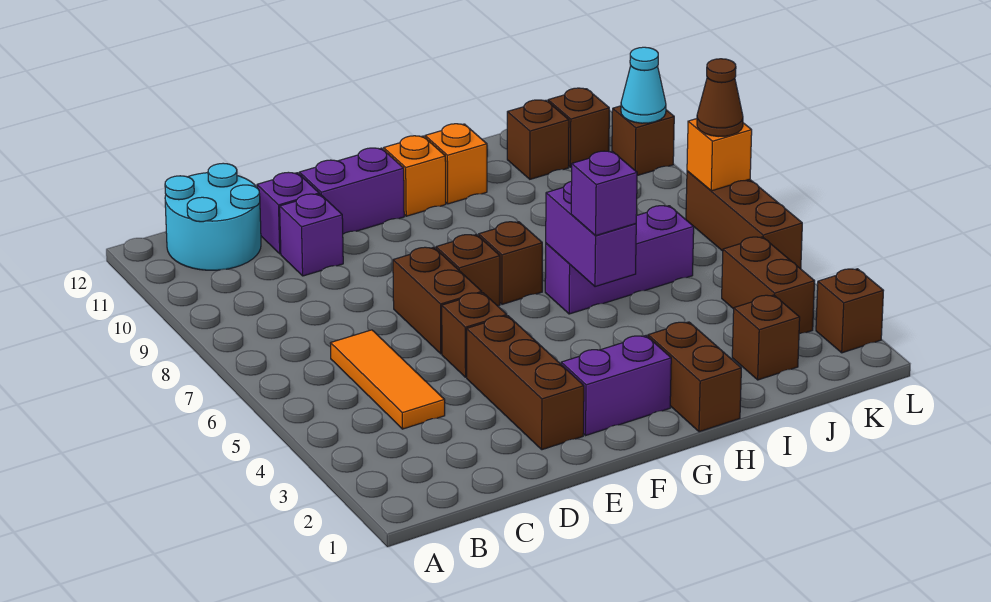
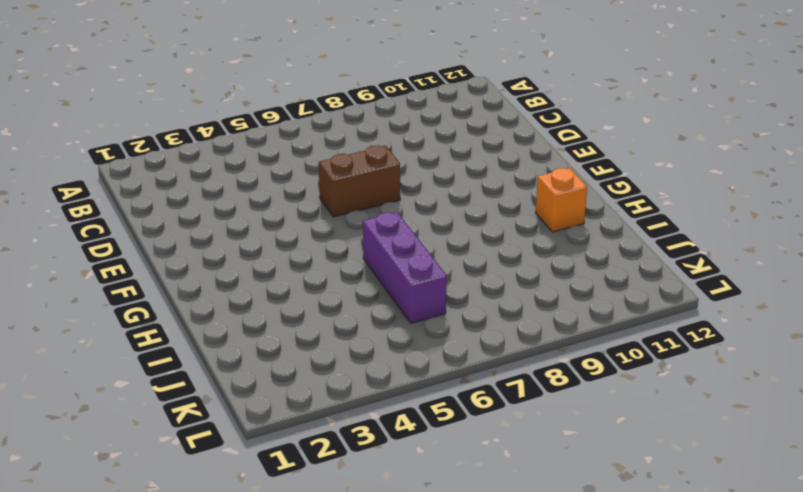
none -> cyan round brick B11:C12 level 1
none -> orange tile C4:C6 level 1
none -> purple brick D10 level 1

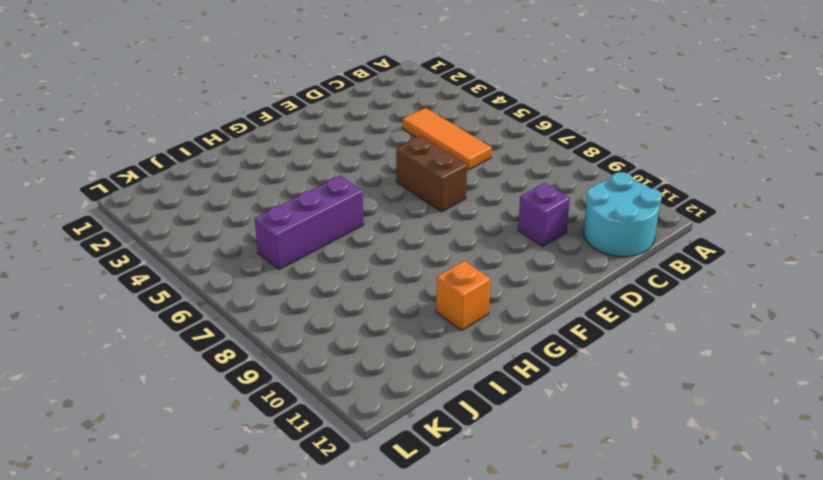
none -> purple brick D11 level 1
none -> brown brick E2:E4 level 1
none -> brown brick E5 level 1

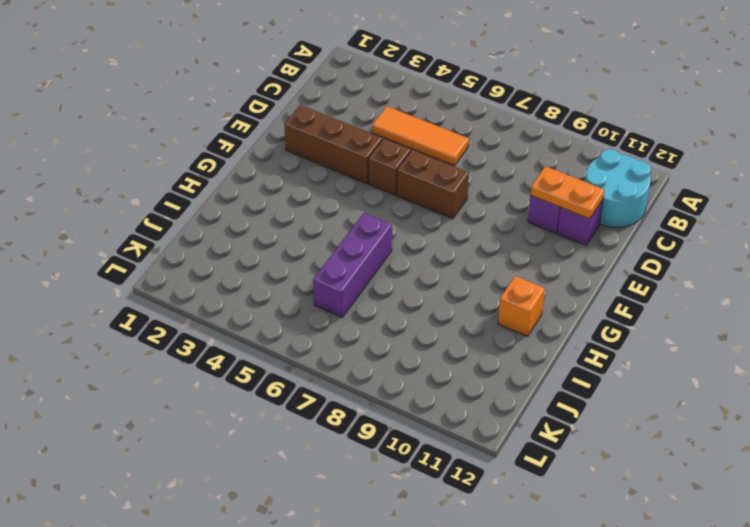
orange plate D10:D11 level 2 -> none
none -> purple brick E11:F11 level 1
none -> purple brick F2:G2 level 1
none -> brown brick F7 level 1

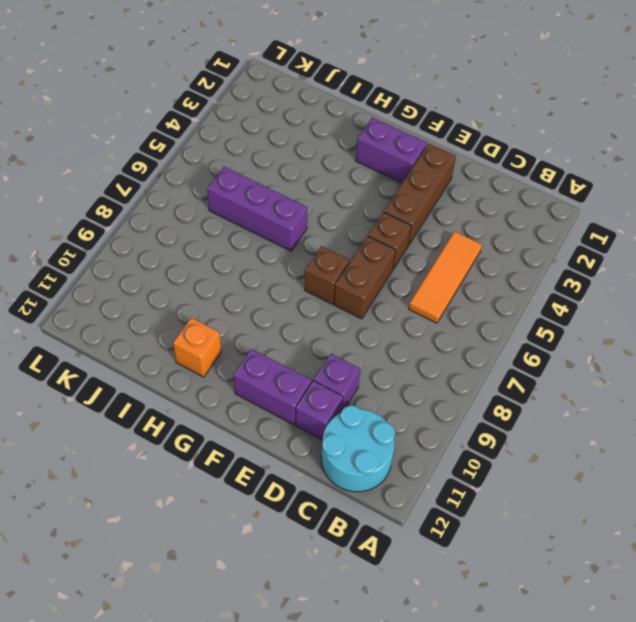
none -> brown brick G7 level 1
none -> orange brick G11 level 1
none -> brown brick H1:H2 level 1

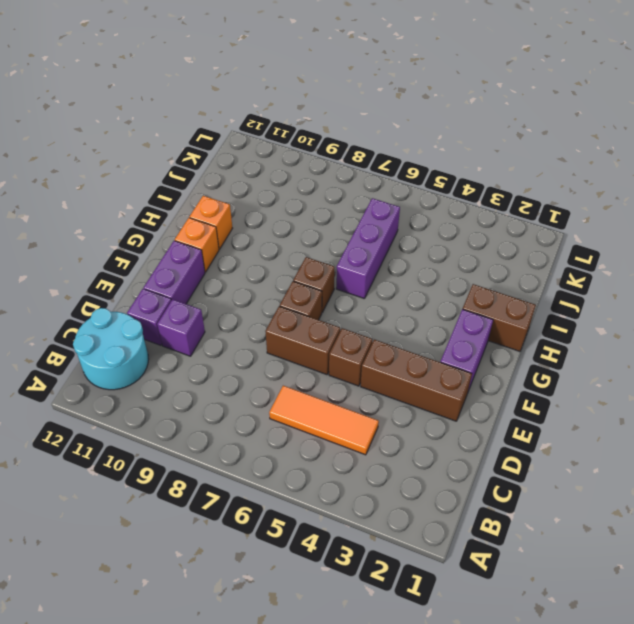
none -> brown brick J2 level 1
none -> brown brick J11 level 1
none -> brown brick K3:K4 level 1

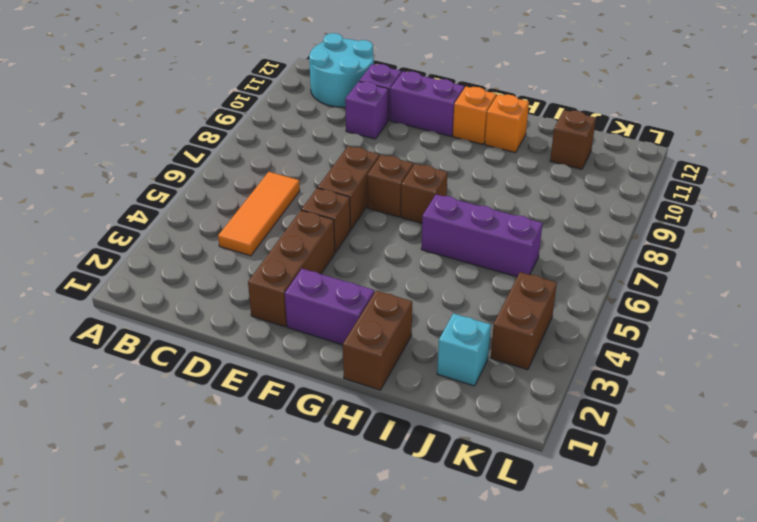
cyan brick J2 level 1 -> brown brick J2 level 1
none -> brown brick K11 level 1
none -> brown brick L2 level 1
none -> brown brick L5:L7 level 1

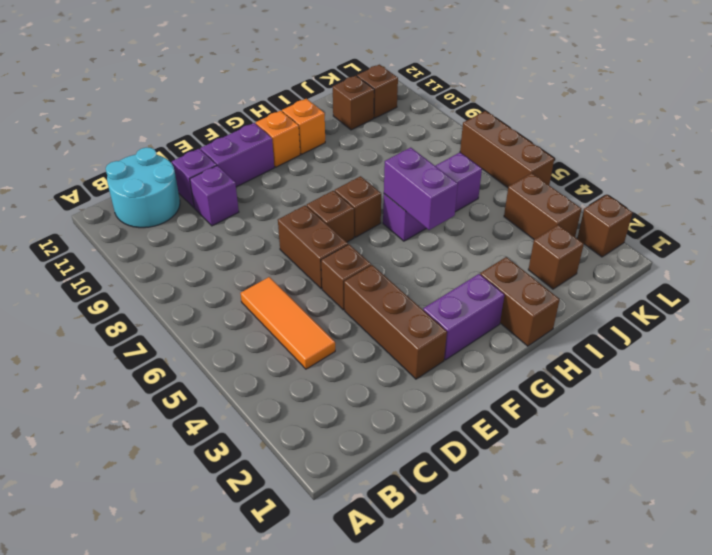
none -> brown brick L10 level 1
none -> orange brick L7 level 2
none -> cyan cone L10 level 2

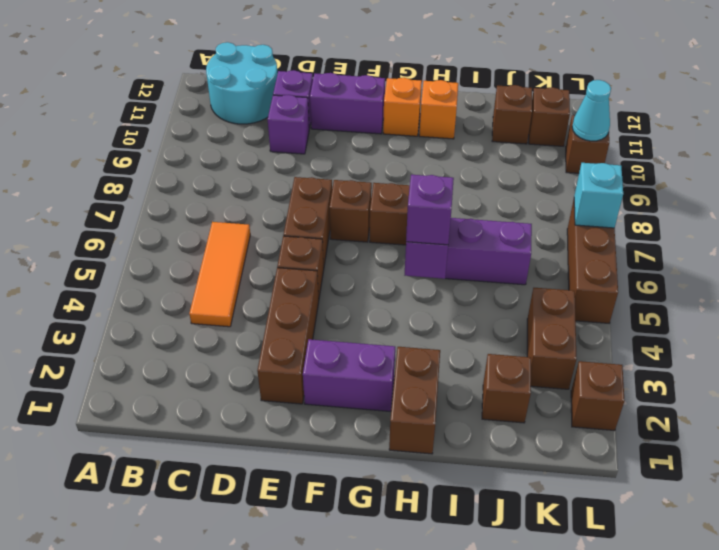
cyan brick L7 level 2 -> orange brick L7 level 2
none -> brown cone L7 level 3

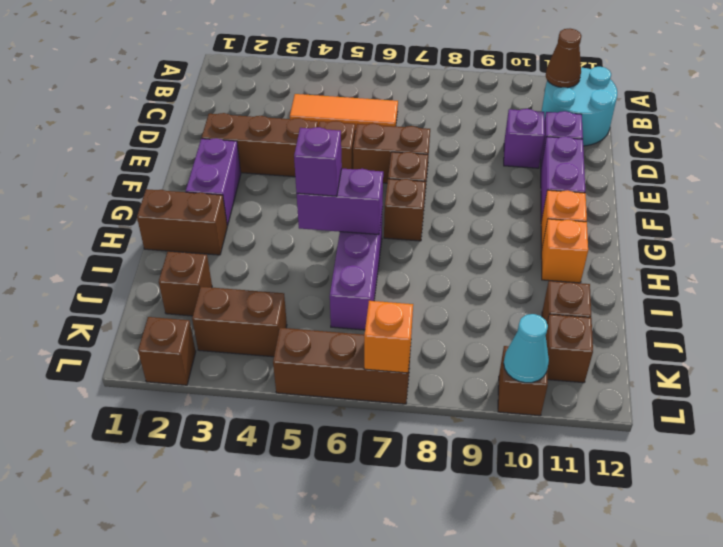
brown cone B11 level 2 -> brown cone L7 level 3

